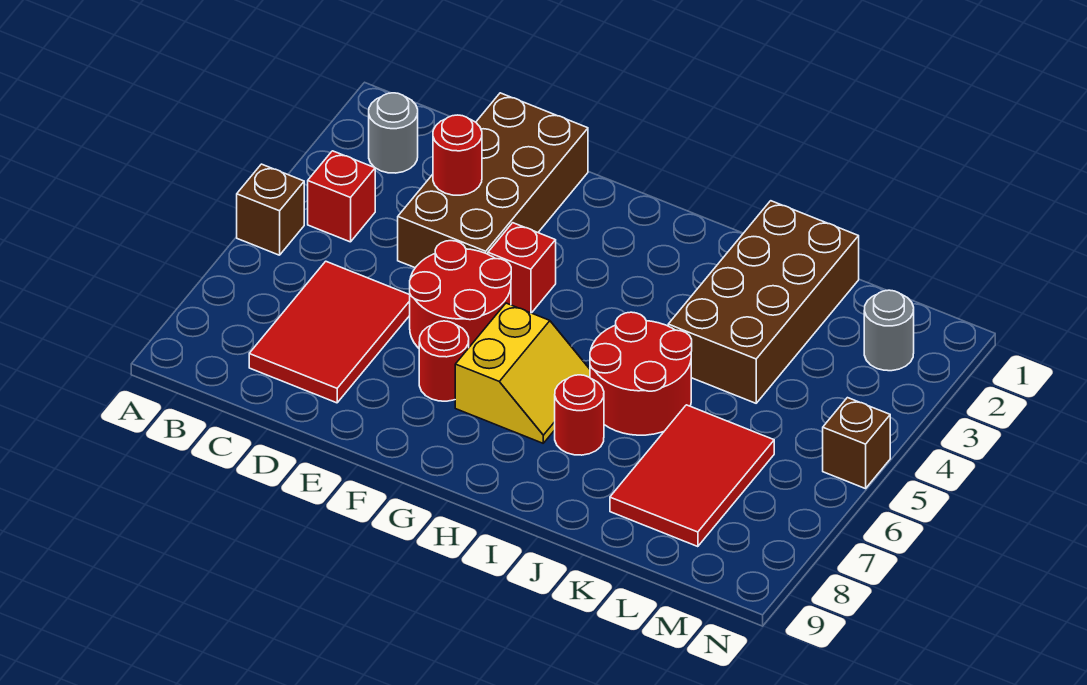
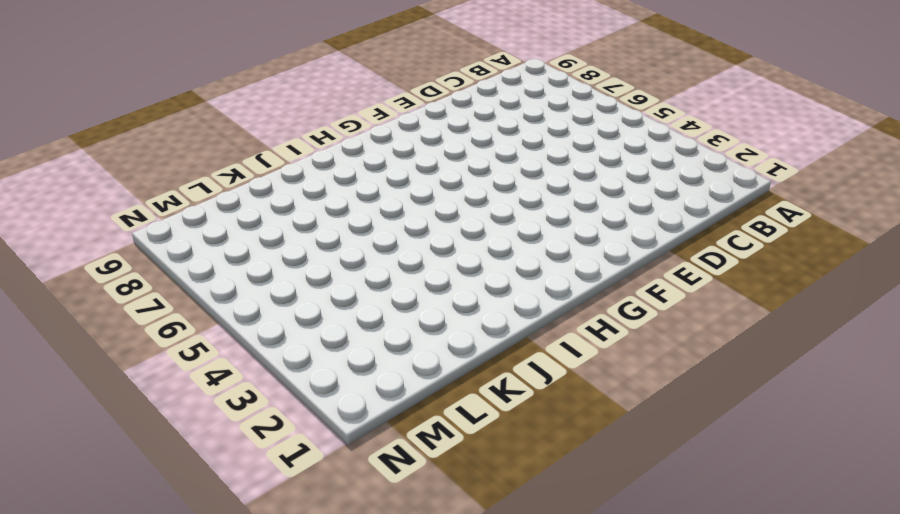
none -> brown brick A5 level 1
none -> grey round brick B2 level 1
none -> red brick B4 level 1

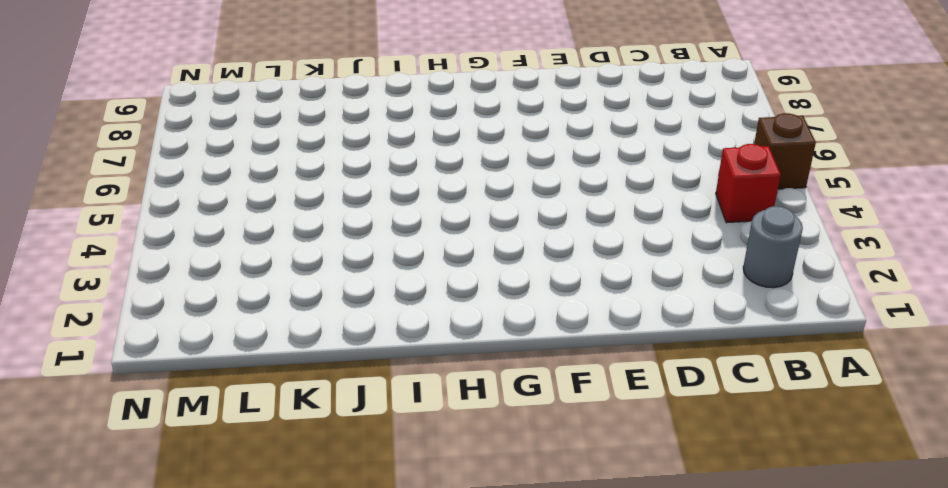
none -> red tile C6:D8 level 1
none -> brown brick D1:E4 level 1
none -> red round brick E5:F6 level 1

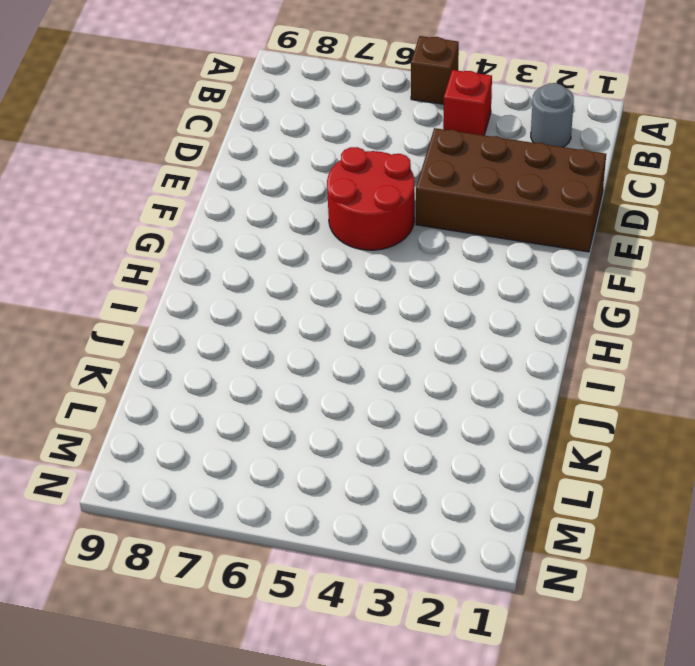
none -> red tile C6:D8 level 1
none -> red brick F4 level 1
none -> red round brick F7 level 1

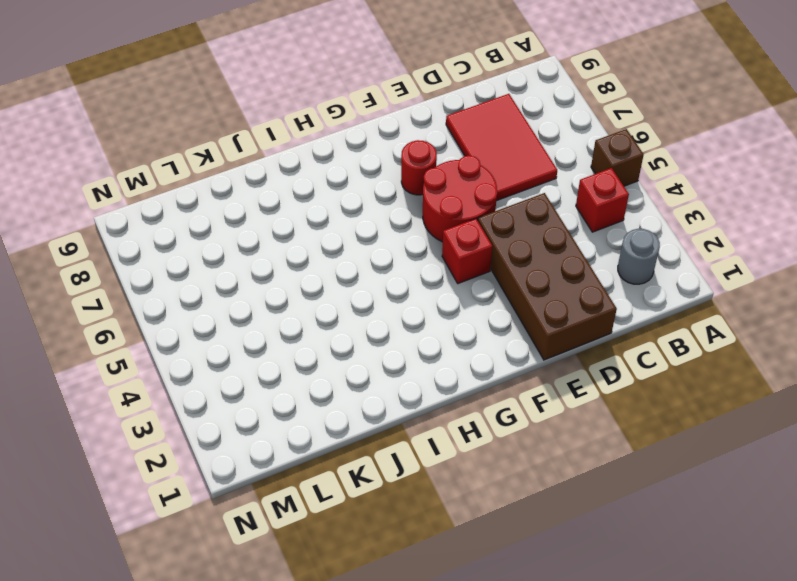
none -> yellow slope G6:H7 level 1 top G
none -> red round brick I5:J6 level 1
none -> red round brick I7 level 1

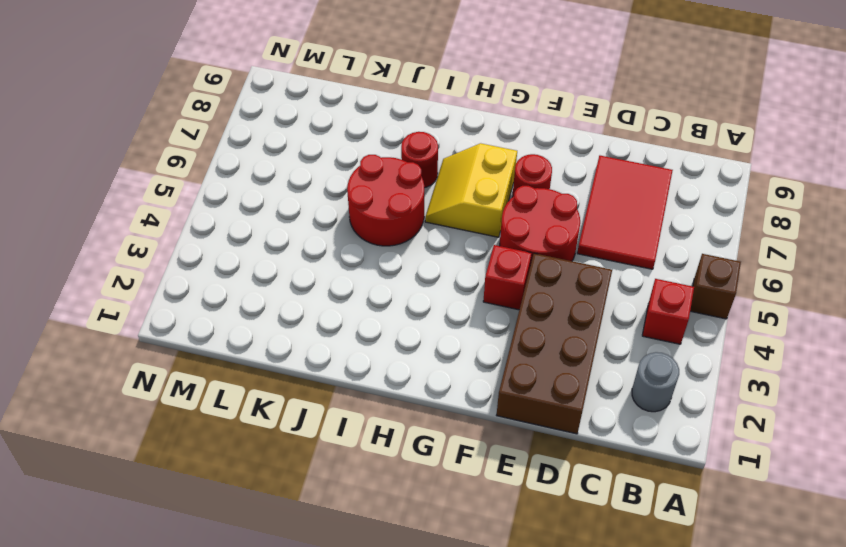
none -> brown brick J1:K4 level 1
none -> red tile K6:L8 level 1
none -> grey round brick M2 level 1

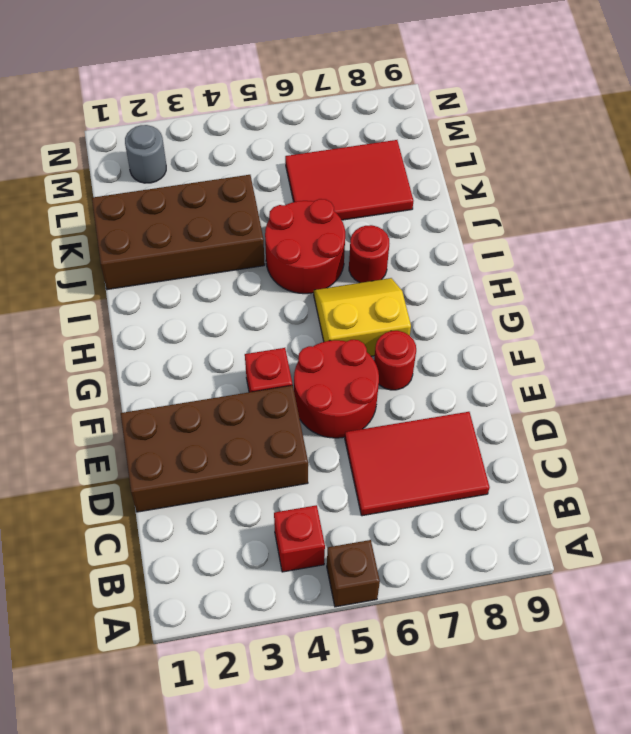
none -> grey round brick B2 level 1
none -> brown brick N5 level 1
none -> red round brick D3 level 2

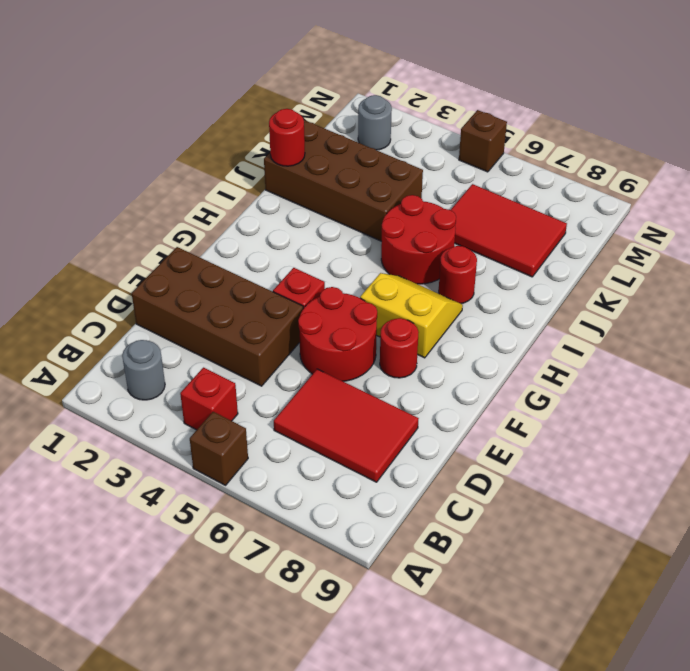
red round brick J1 level 2 -> red round brick D3 level 2

